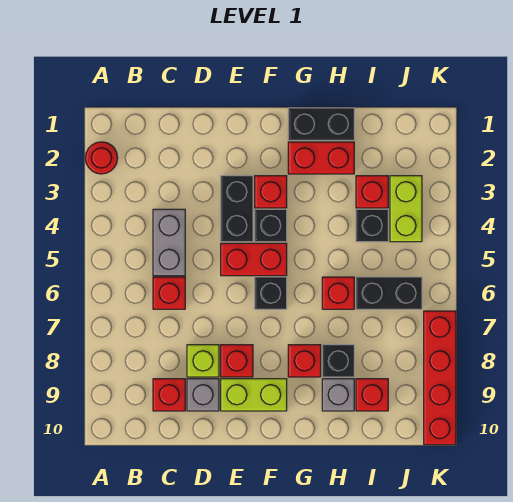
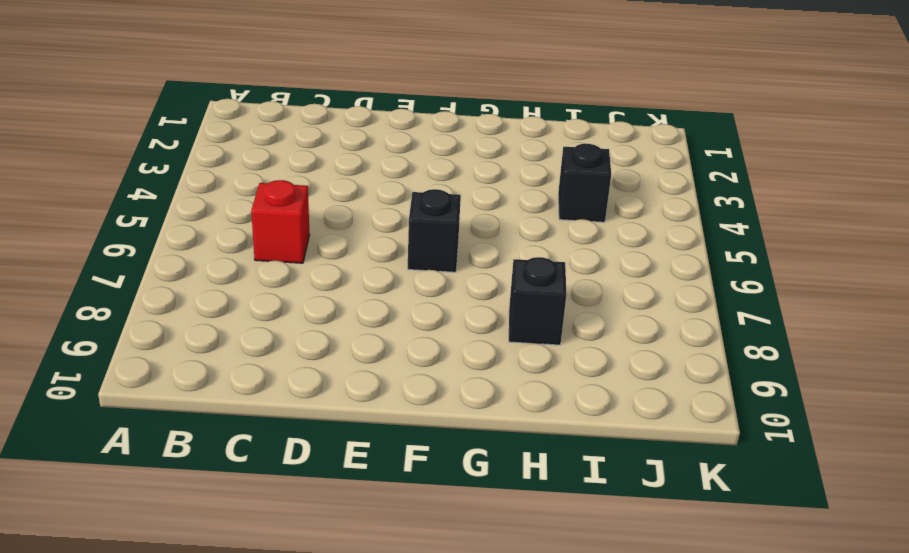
none -> red round brick A2 level 1
none -> grey brick C4:C5 level 1
none -> red brick C9 level 1

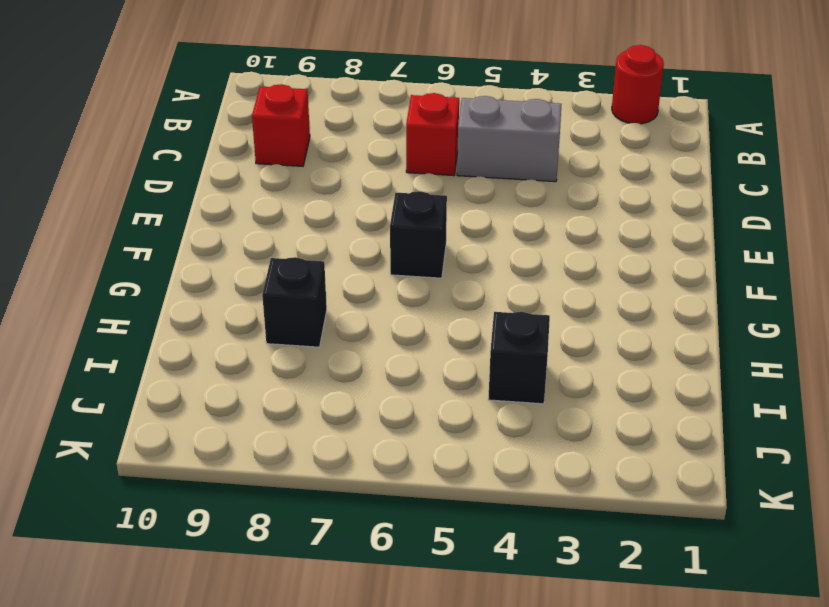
none -> lime brick D8 level 1
none -> grey brick D9 level 1
none -> black brick E3:E4 level 1

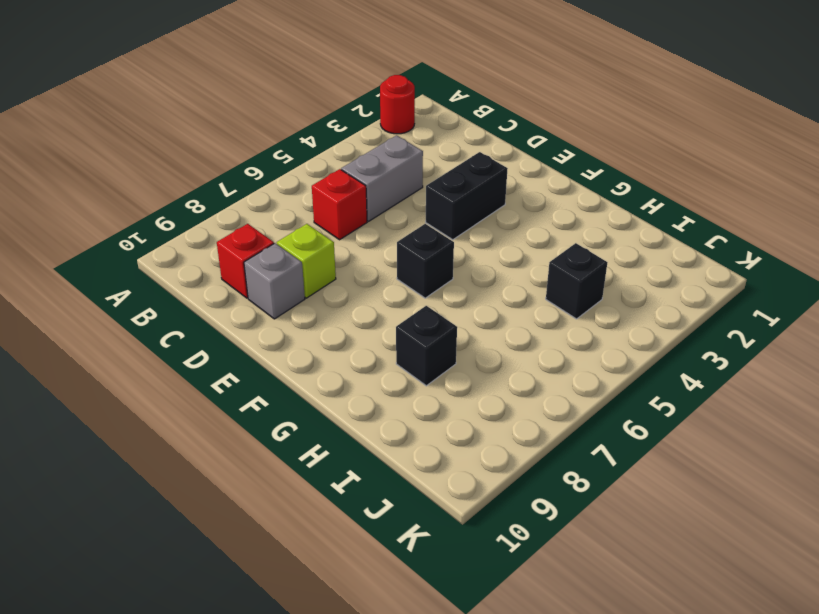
none -> red brick E5:F5 level 1
none -> red brick E8 level 1
none -> lime brick E9:F9 level 1

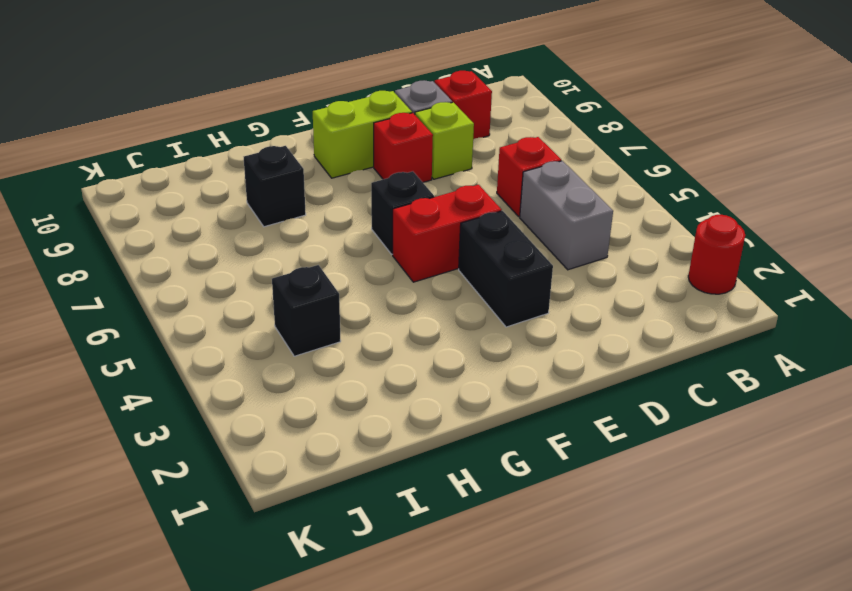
none -> red brick F3 level 1
none -> black brick F4 level 1
none -> black brick G1:H1 level 1

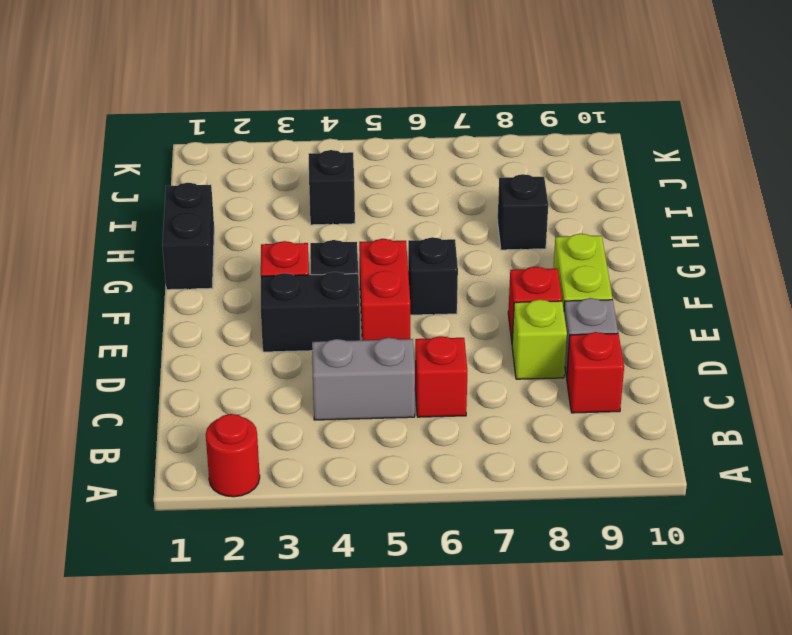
none -> red brick G2:H2 level 1
none -> red brick G8 level 1
none -> red brick H6 level 1

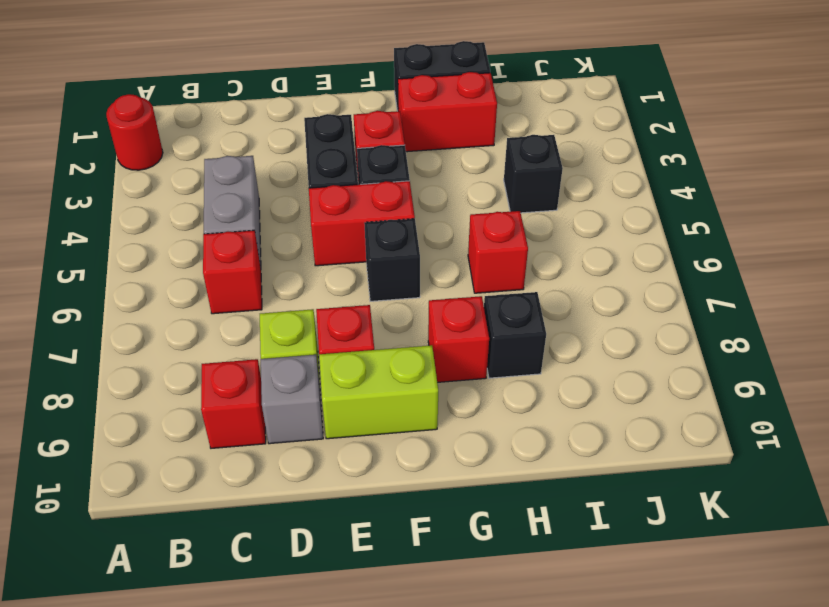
none -> grey brick H9 level 1
none -> red brick I3 level 1
none -> black brick I6:J6 level 1

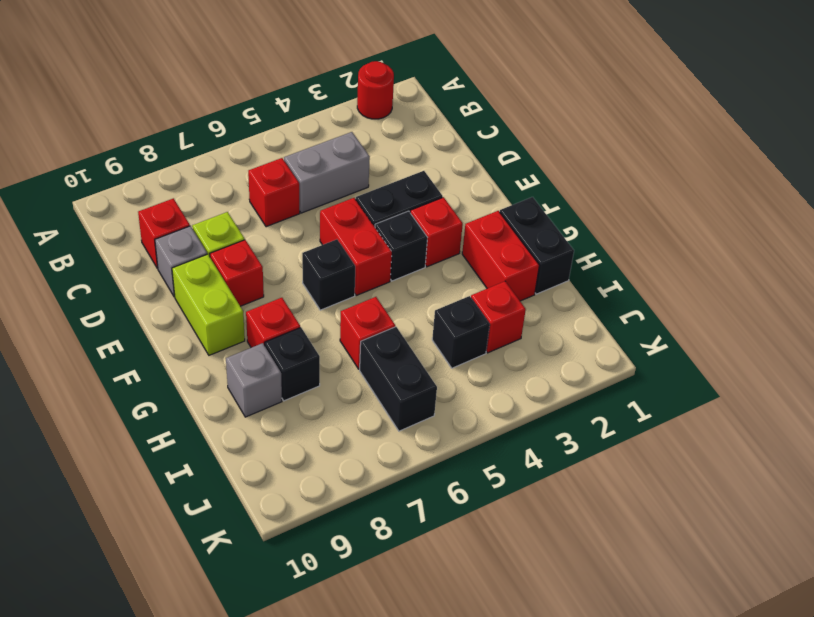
none -> red brick I9 level 1
none -> lime brick J3:J4 level 1
none -> red brick K7:K10 level 1

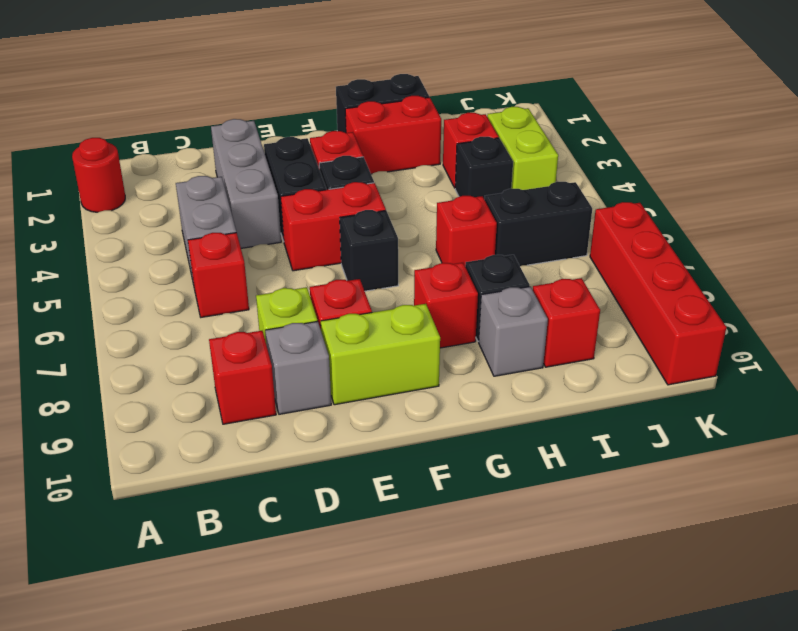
grey brick D2:D4 level 1 -> none

